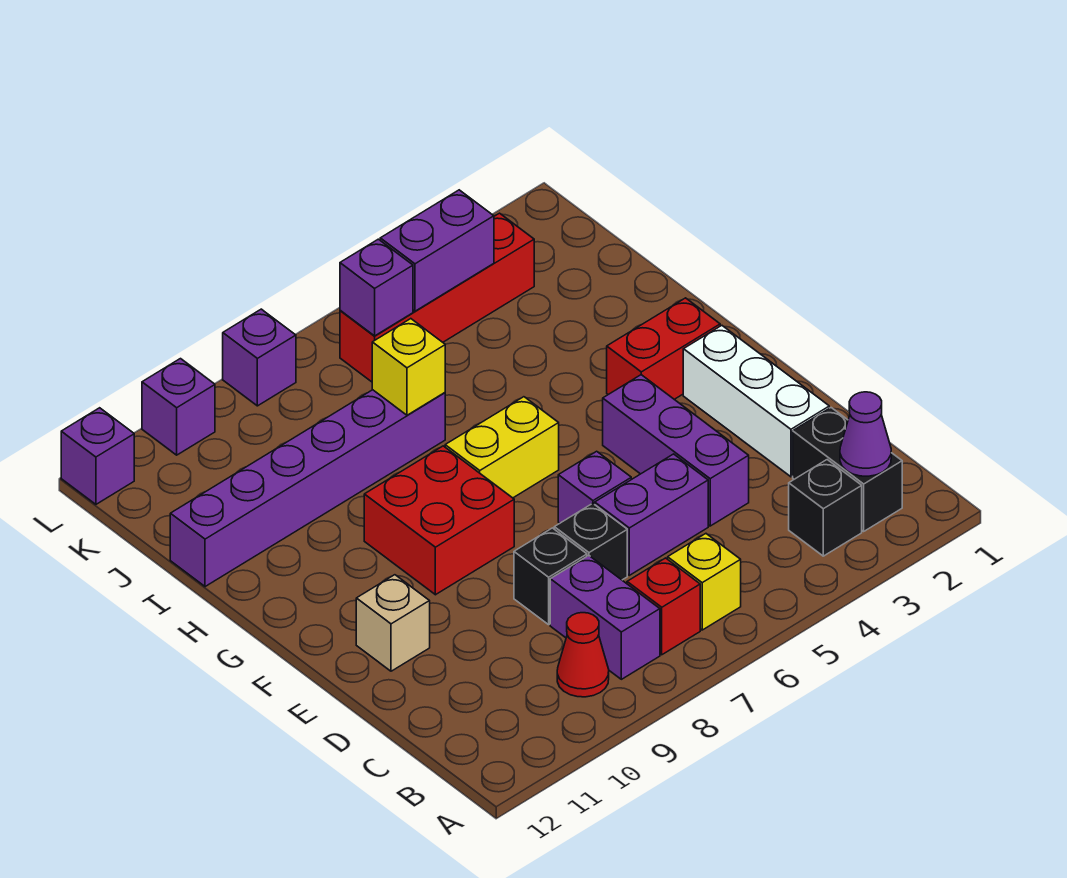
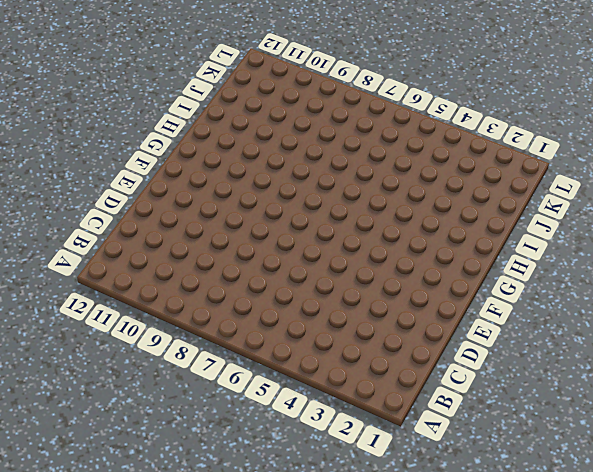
none -> black brick B2:C2 level 1
none -> black brick B3 level 1
none -> yellow brick B6 level 1

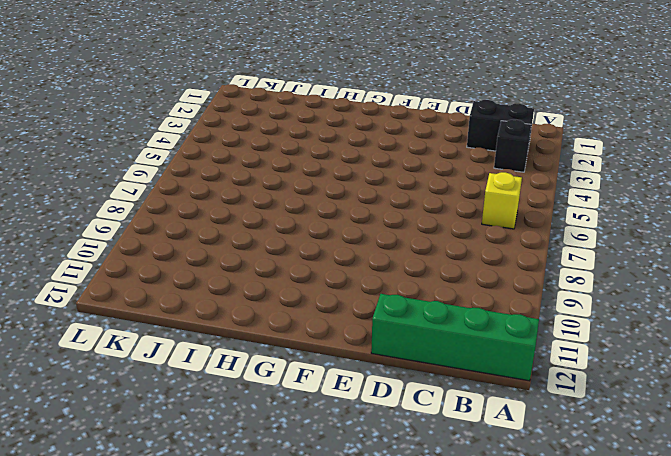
green brick A12:D12 level 1 -> none
none -> red brick B7 level 1
none -> purple brick B8:C8 level 1
none -> red cone B9 level 1

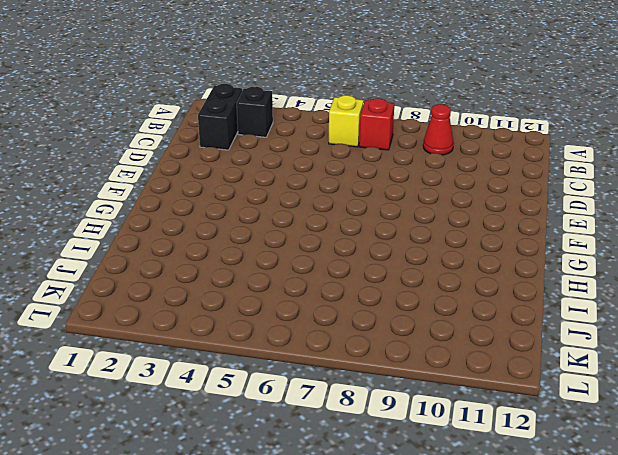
none -> purple brick B8:C8 level 1
none -> white brick D2:F2 level 1
none -> purple brick D4:F4 level 1

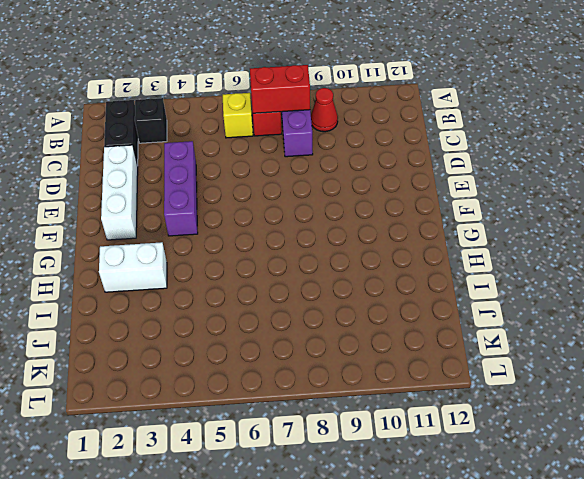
red brick B7:B8 level 2 -> red brick G2:G3 level 1
white brick H2:H3 level 1 -> none
none -> purple brick D5:D6 level 1
none -> black brick D7 level 1
none -> black brick D8 level 1

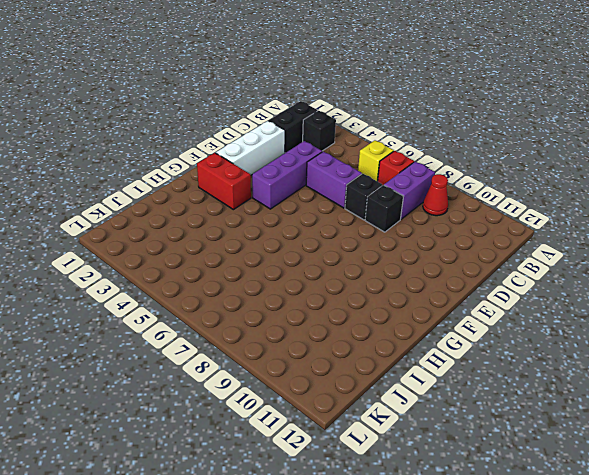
none -> purple brick E6 level 1
none -> tan brick E11 level 1
none -> red brick F8:G9 level 1

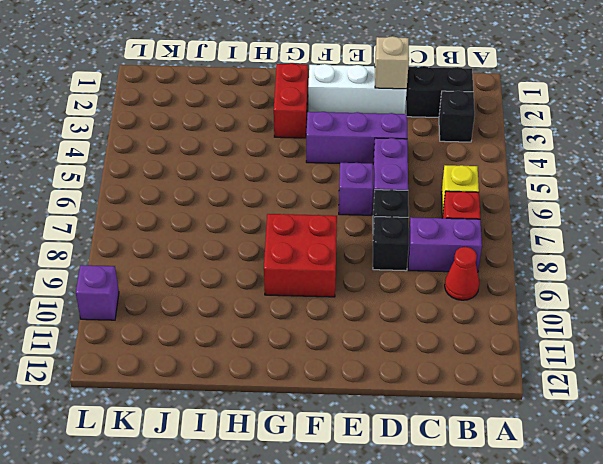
tan brick D2 level 2 -> tan brick E11 level 1
none -> yellow brick G6:G7 level 1
none -> purple brick I7:I12 level 1
none -> red brick K3:K6 level 1

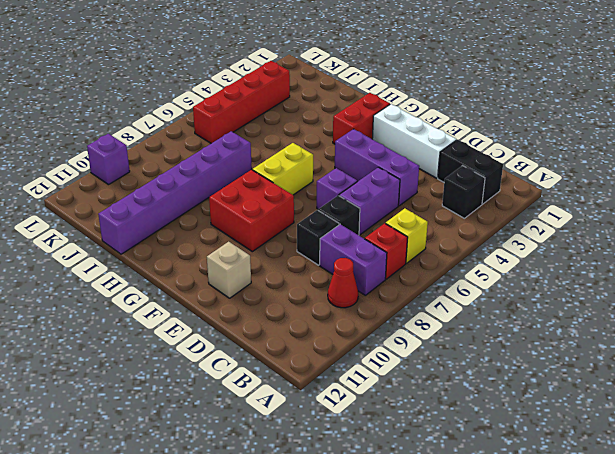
none -> purple brick L8 level 1
none -> purple brick L12 level 1
none -> purple cone B2 level 2

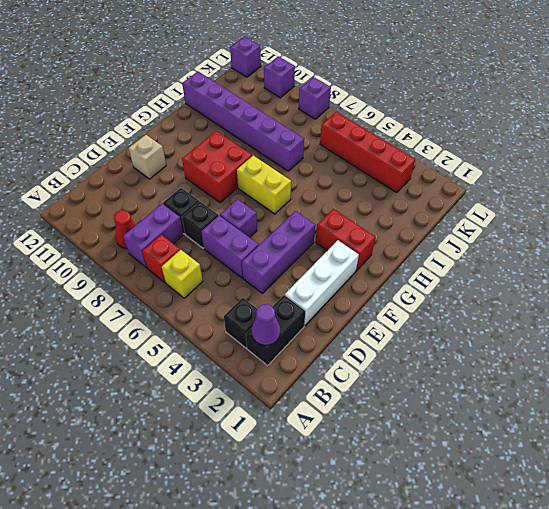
none -> yellow brick I7 level 2
none -> purple brick K4:K5 level 2
none -> purple brick K6 level 2

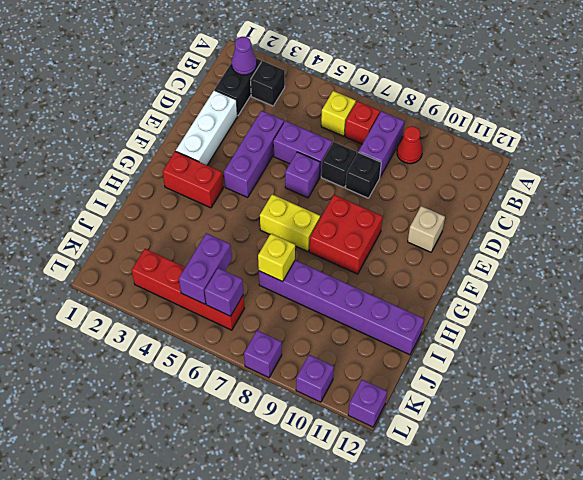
purple brick J5:K5 level 2 -> purple brick K4:K5 level 2

